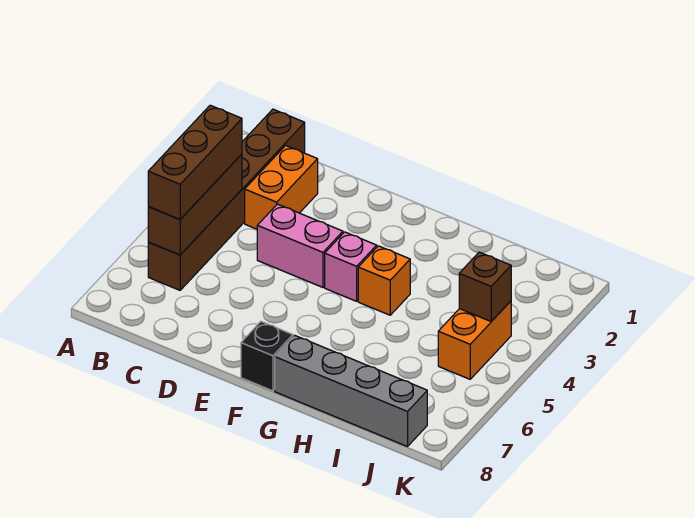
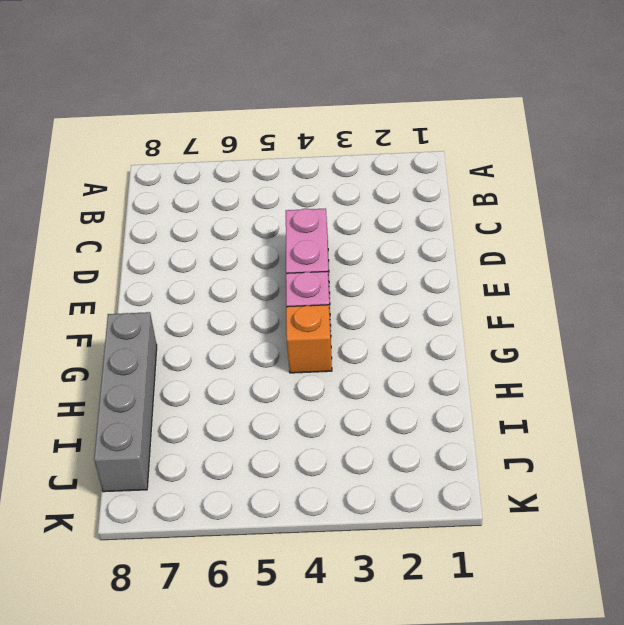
none -> brown brick B1:B6 level 1
none -> orange brick C2:C3 level 1

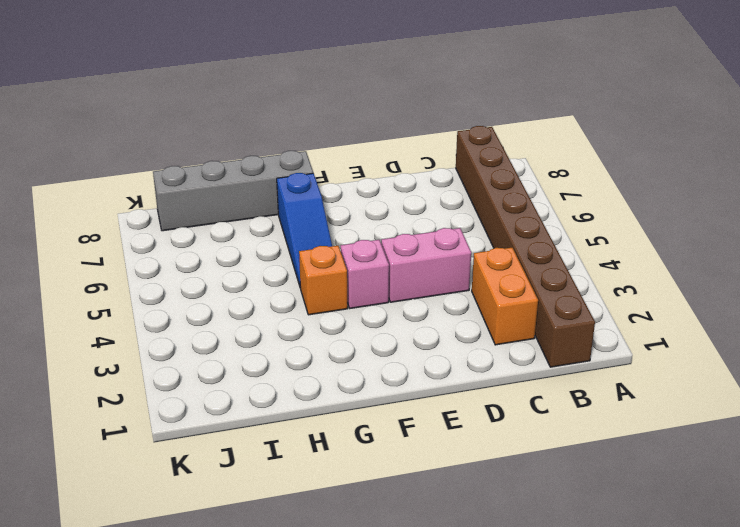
brown brick B1:B8 level 1 -> brown brick B1:B6 level 1
blue slope G5:G7 level 1 top 7 -> none
none -> black brick F8 level 1
none -> orange brick J4:J5 level 1

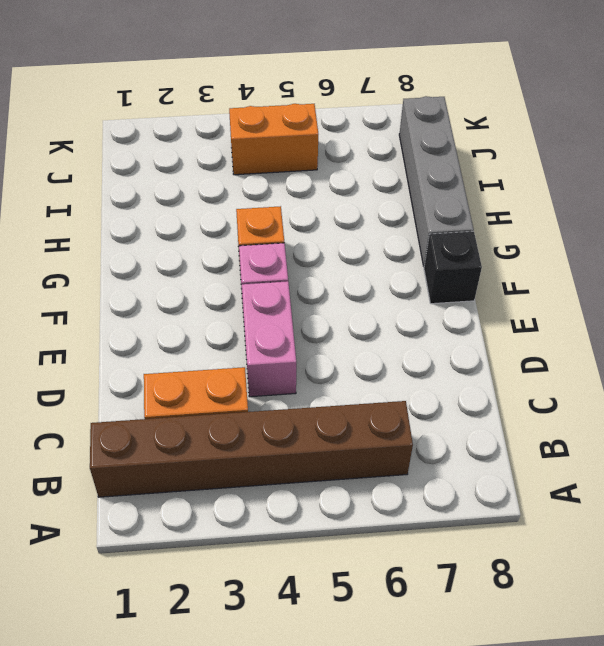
none -> brown brick B4:B6 level 2
none -> brown brick J4 level 2

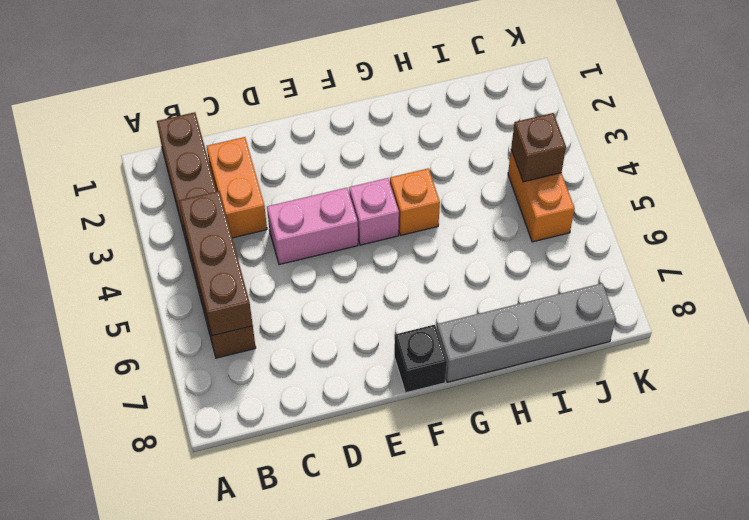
none -> brown brick B4:B6 level 3

